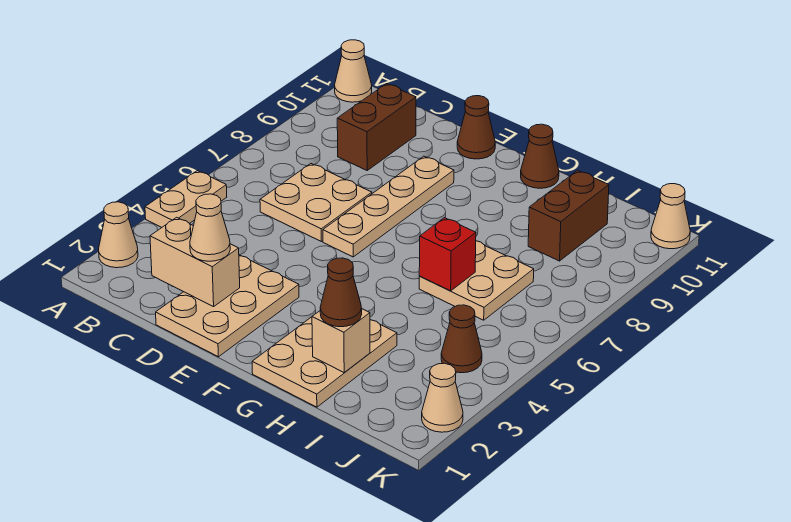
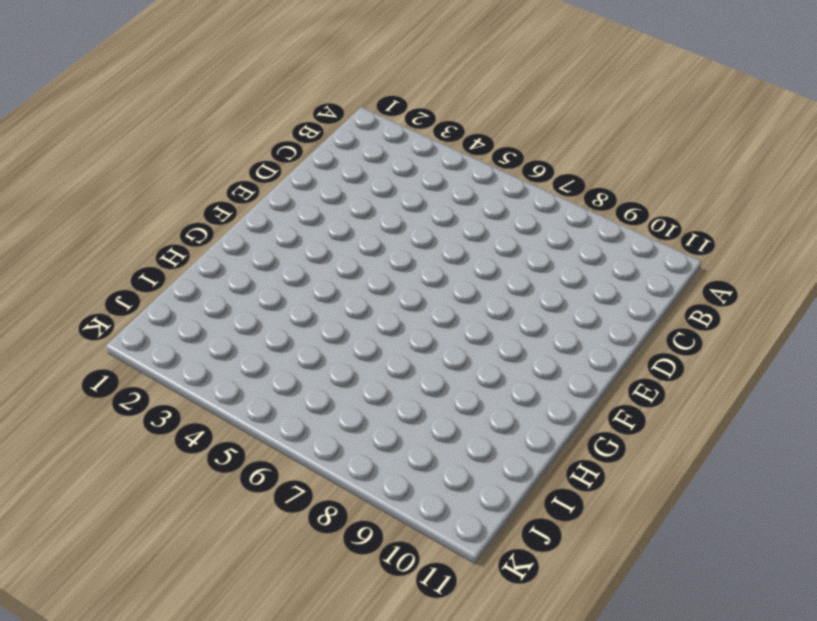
none -> tan cone A2 level 1
none -> tan plate A4:A5 level 1
none -> tan cone A11 level 1

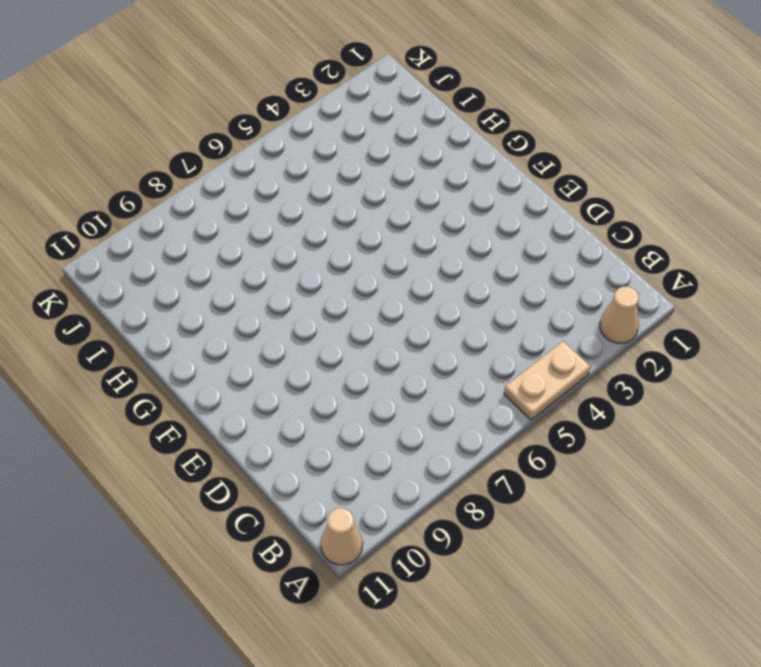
none -> tan plate C6:D7 level 1
none -> brown brick C9:C10 level 1
none -> tan plate D1:E3 level 1

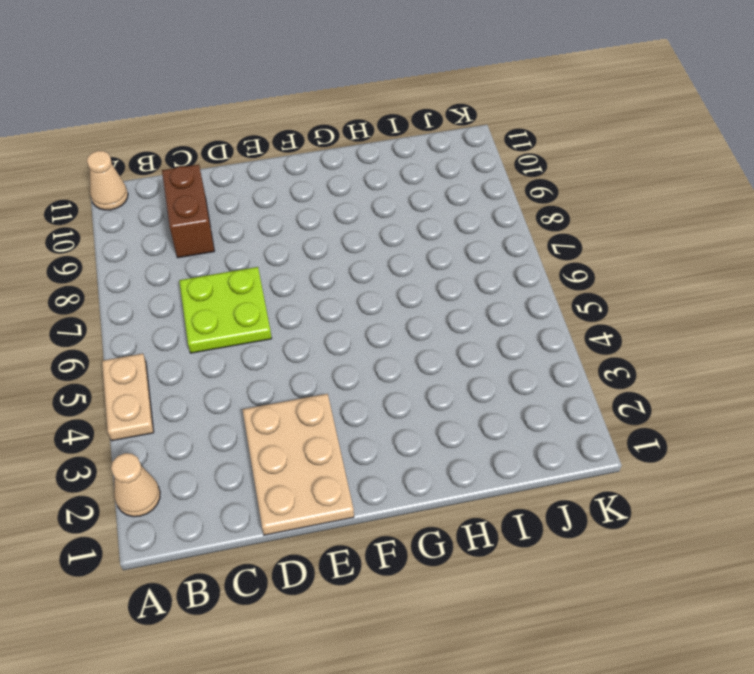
lime plate C6:D7 level 1 -> tan plate C6:D7 level 1
none -> tan plate E6:E9 level 1
none -> brown cone E11 level 1
none -> tan plate G1:H3 level 1

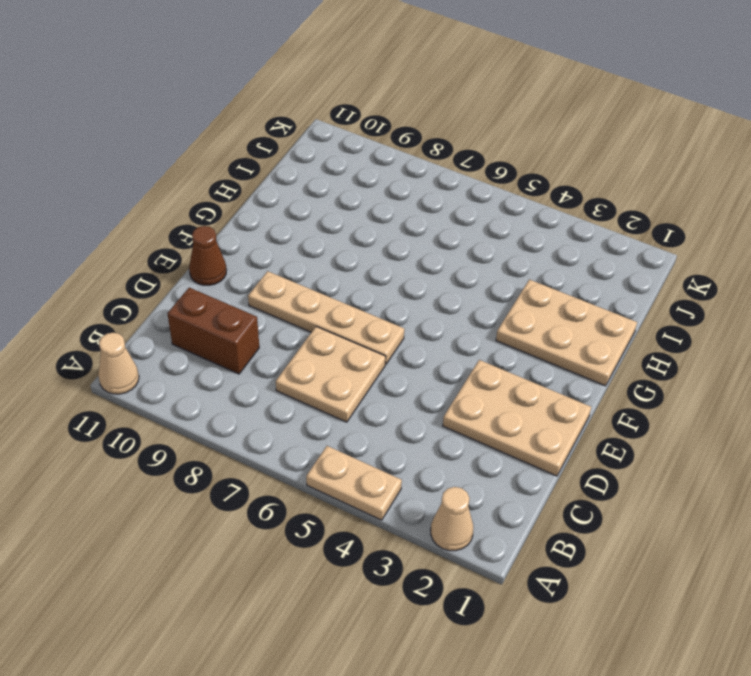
none -> brown cone G11 level 1
none -> tan plate H6:I7 level 1
none -> brown brick I9:I10 level 1

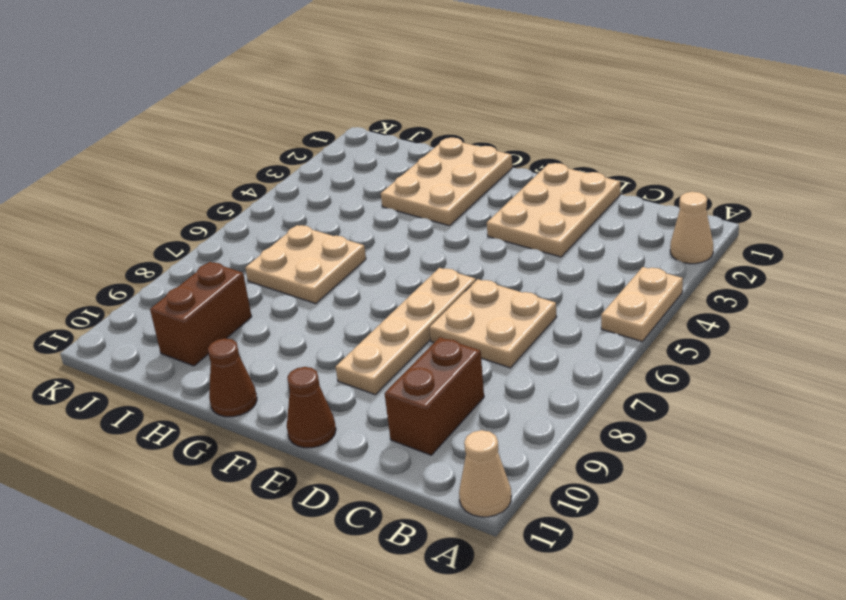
none -> brown cone J4 level 1
none -> tan cone K2 level 1
none -> tan cone K11 level 1

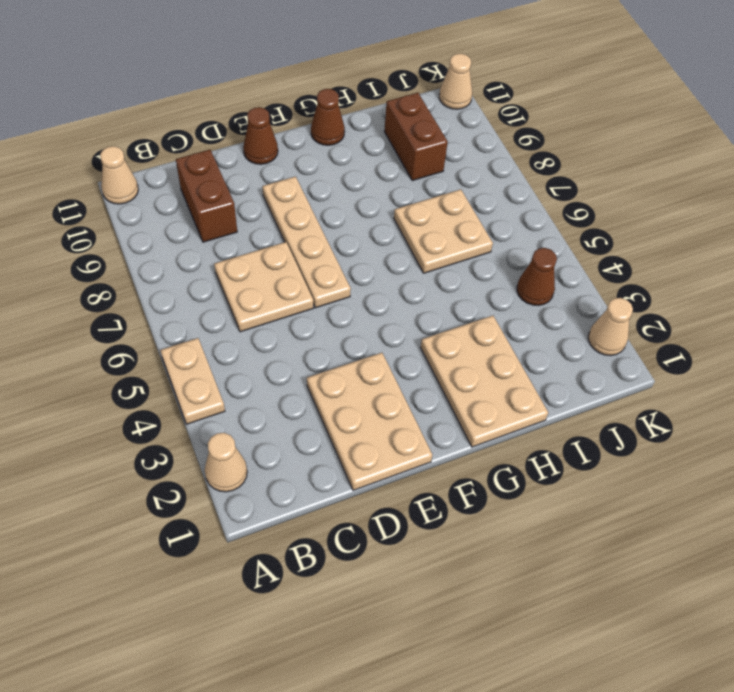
none -> tan brick C2:D2 level 2
none -> tan brick H2 level 2
none -> red brick H6 level 2

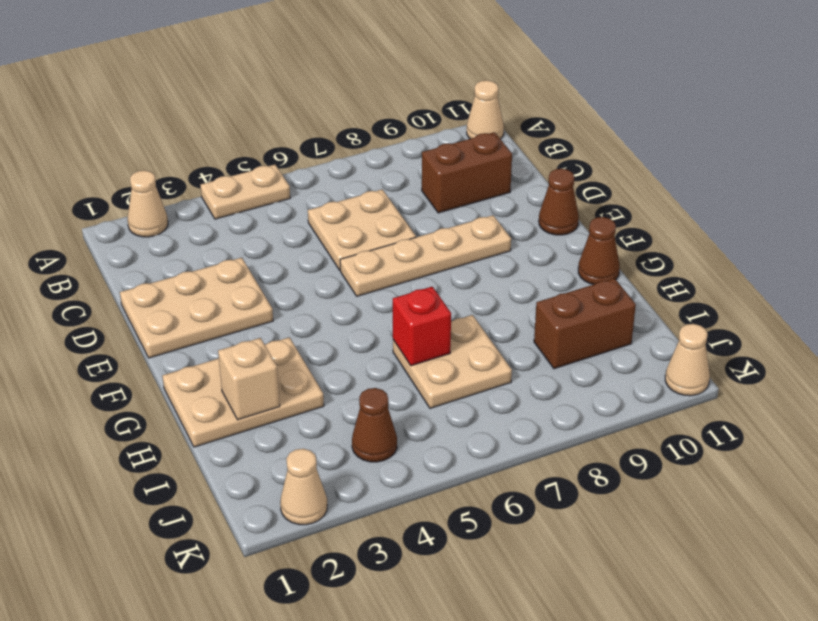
none -> tan brick C2:D2 level 2
none -> tan cone D2 level 3
none -> brown cone H2 level 3

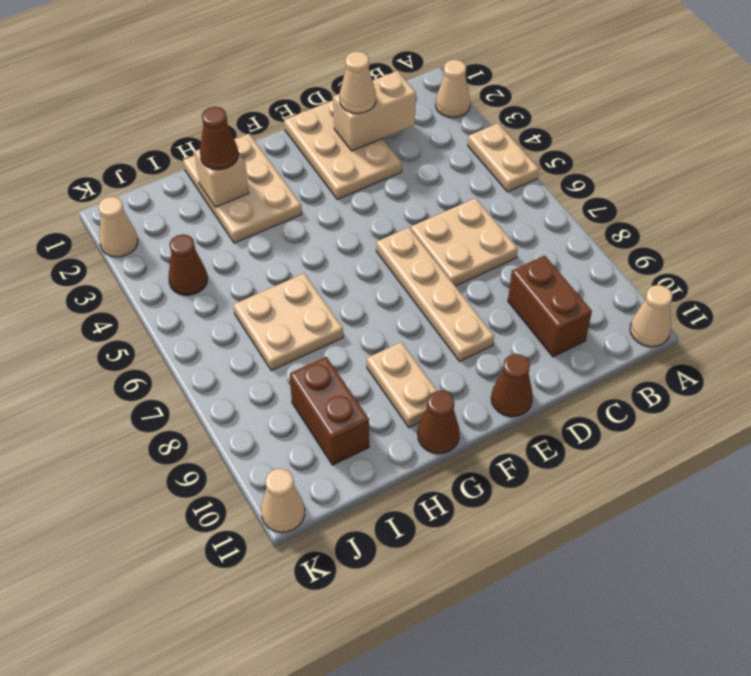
tan plate G9:G10 level 1 -> none
none -> red brick H6 level 2

